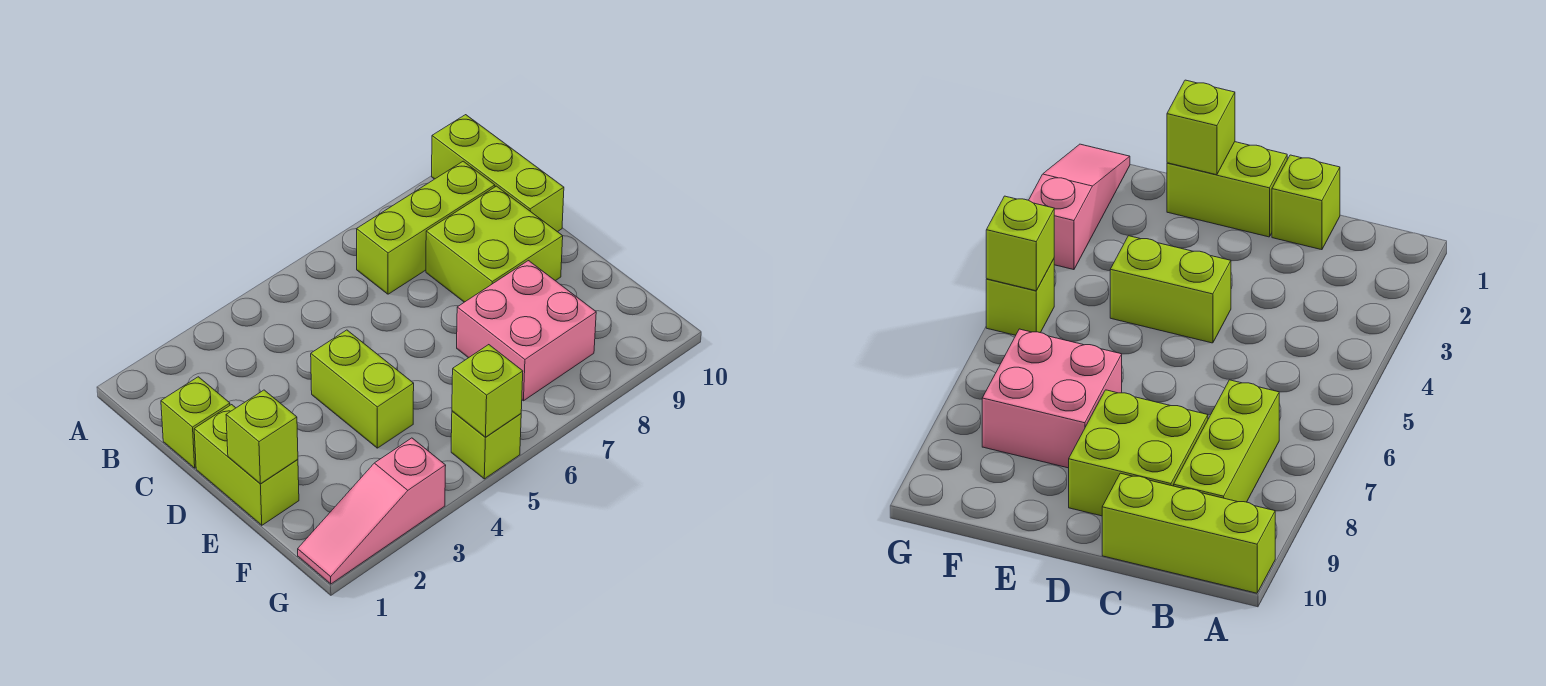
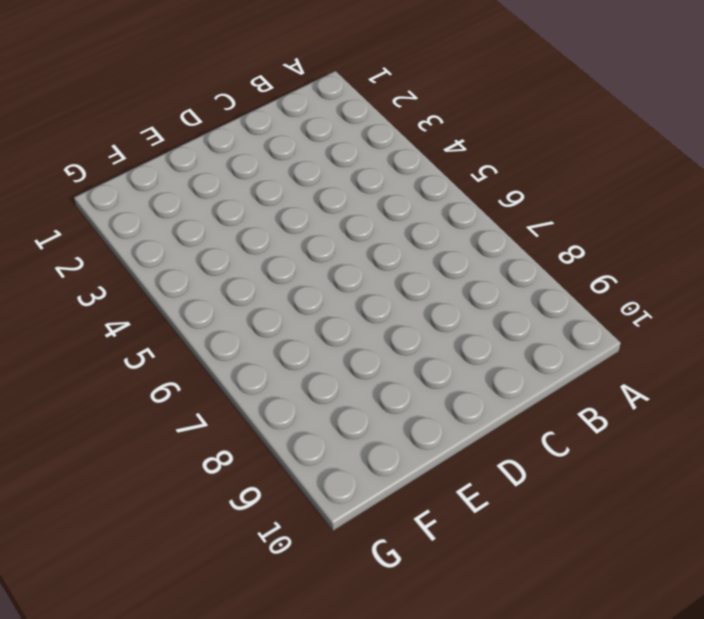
none -> lime brick A10:C10 level 1
none -> lime brick B7:B9 level 1

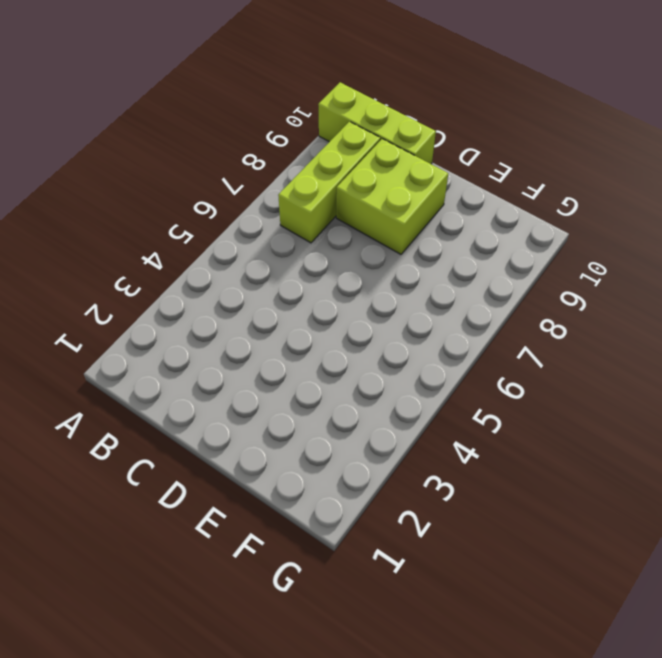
none -> lime brick C1 level 1
none -> lime brick D1:E1 level 1

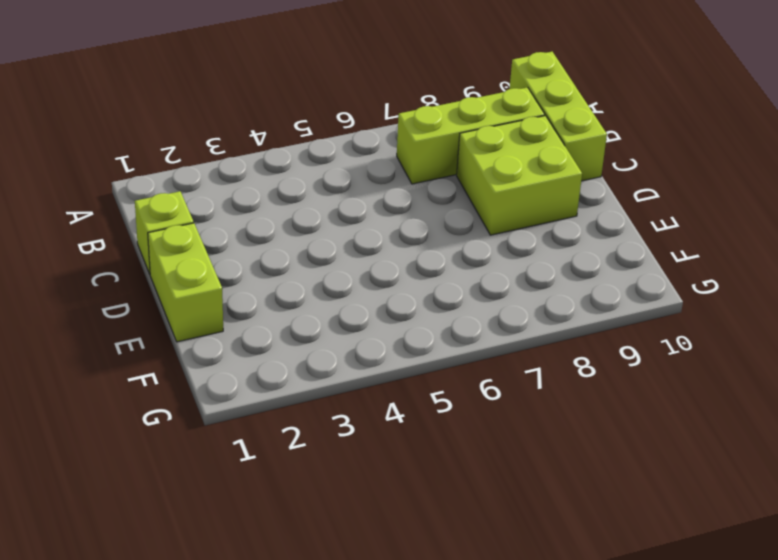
none -> lime brick D4:E4 level 1
none -> pink brick E7:F8 level 1

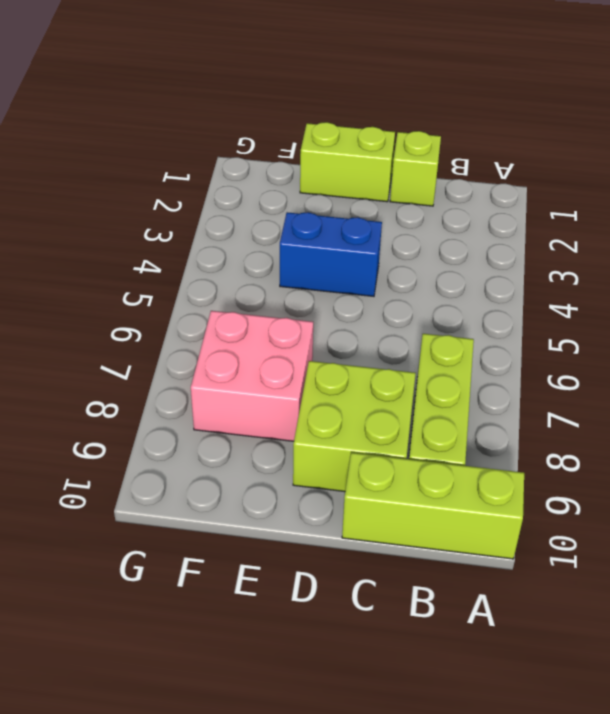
blue brick D4:E4 level 1 -> lime brick D4:E4 level 1
none -> pink slope G1:G3 level 1 top 3
none -> lime brick G5 level 1

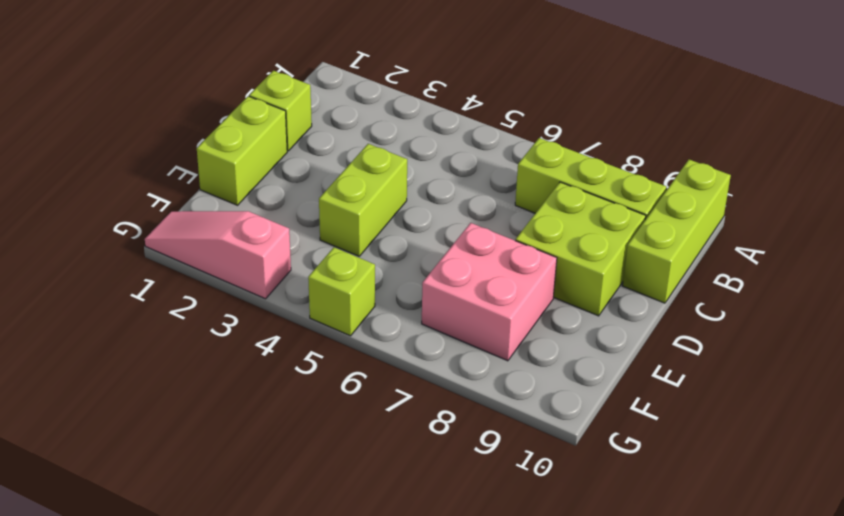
none -> lime brick E1 level 2
none -> lime brick G5 level 2

